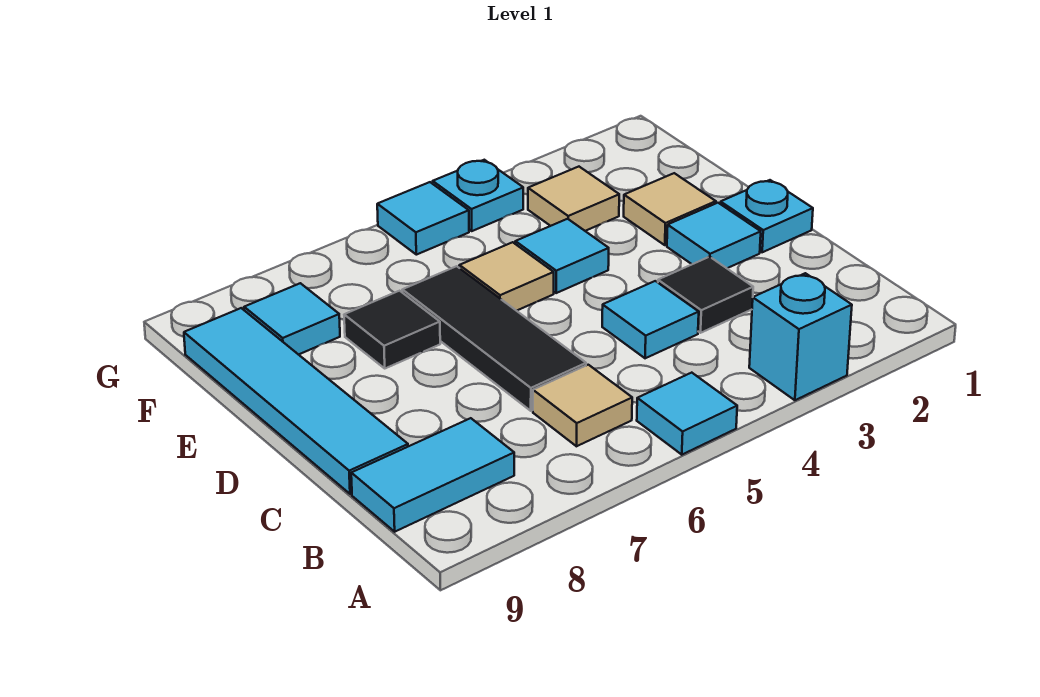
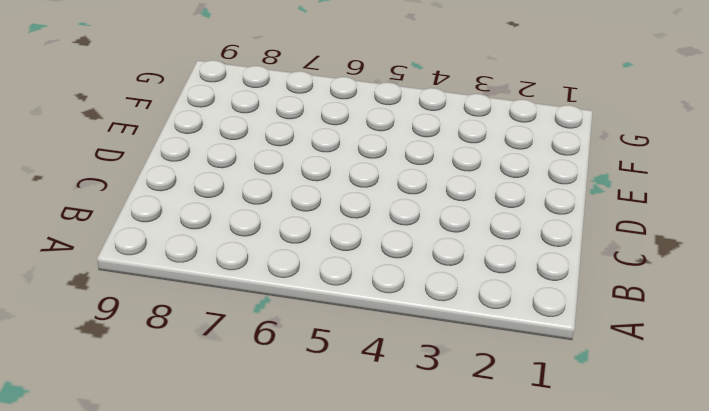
none -> cyan brick A3 level 1
none -> cyan tile A5 level 1
none -> tan tile B6 level 1

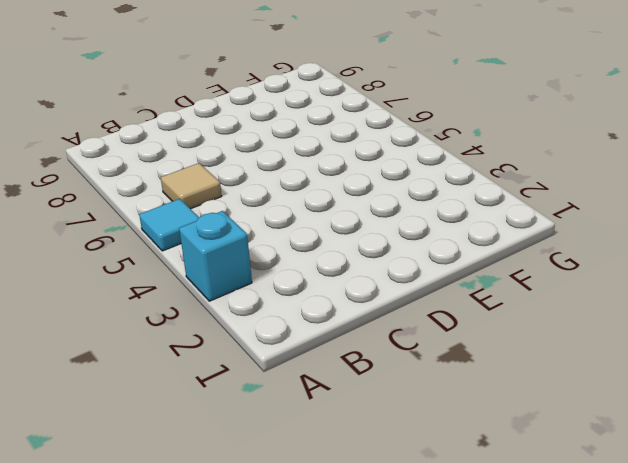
none -> cyan tile B8:B9 level 1
none -> black tile C3 level 1
none -> cyan tile C4 level 1

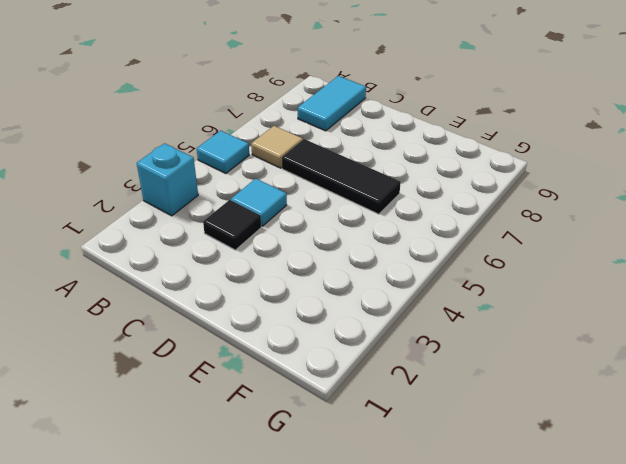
none -> cyan tile C9:F9 level 1
none -> cyan plate D1 level 1
none -> cyan tile D2 level 1

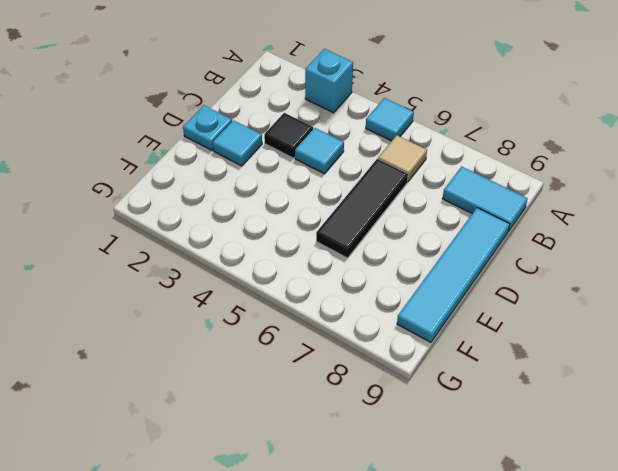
none -> tan tile E2 level 1
none -> cyan tile E4 level 1
none -> tan tile E5 level 1

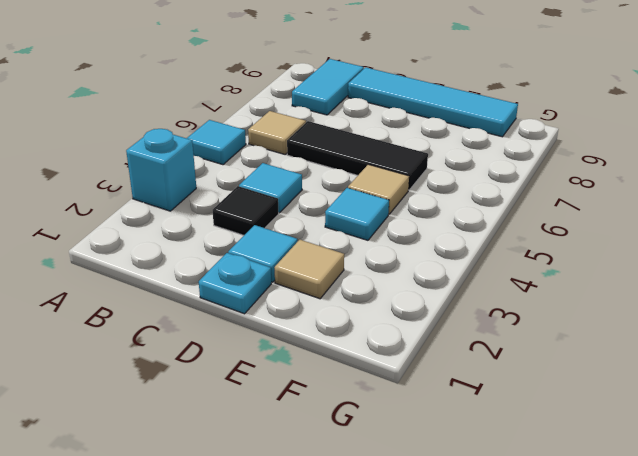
none -> black tile E7 level 1
none -> tan tile F3 level 1
none -> cyan tile F8 level 1

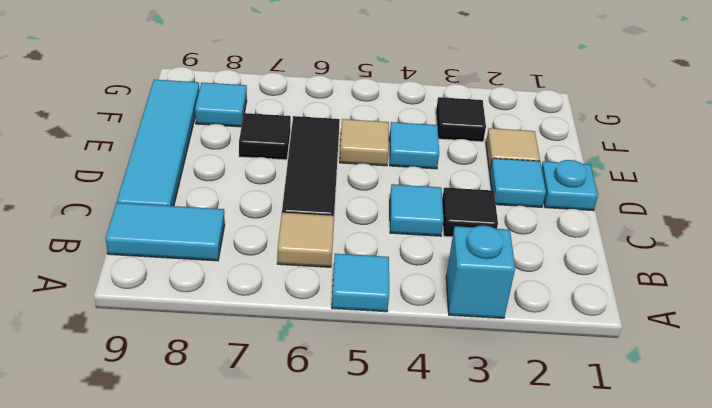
black tile F3 level 1 -> tan tile F3 level 1
none -> cyan plate G4 level 1
none -> cyan tile G5 level 1

